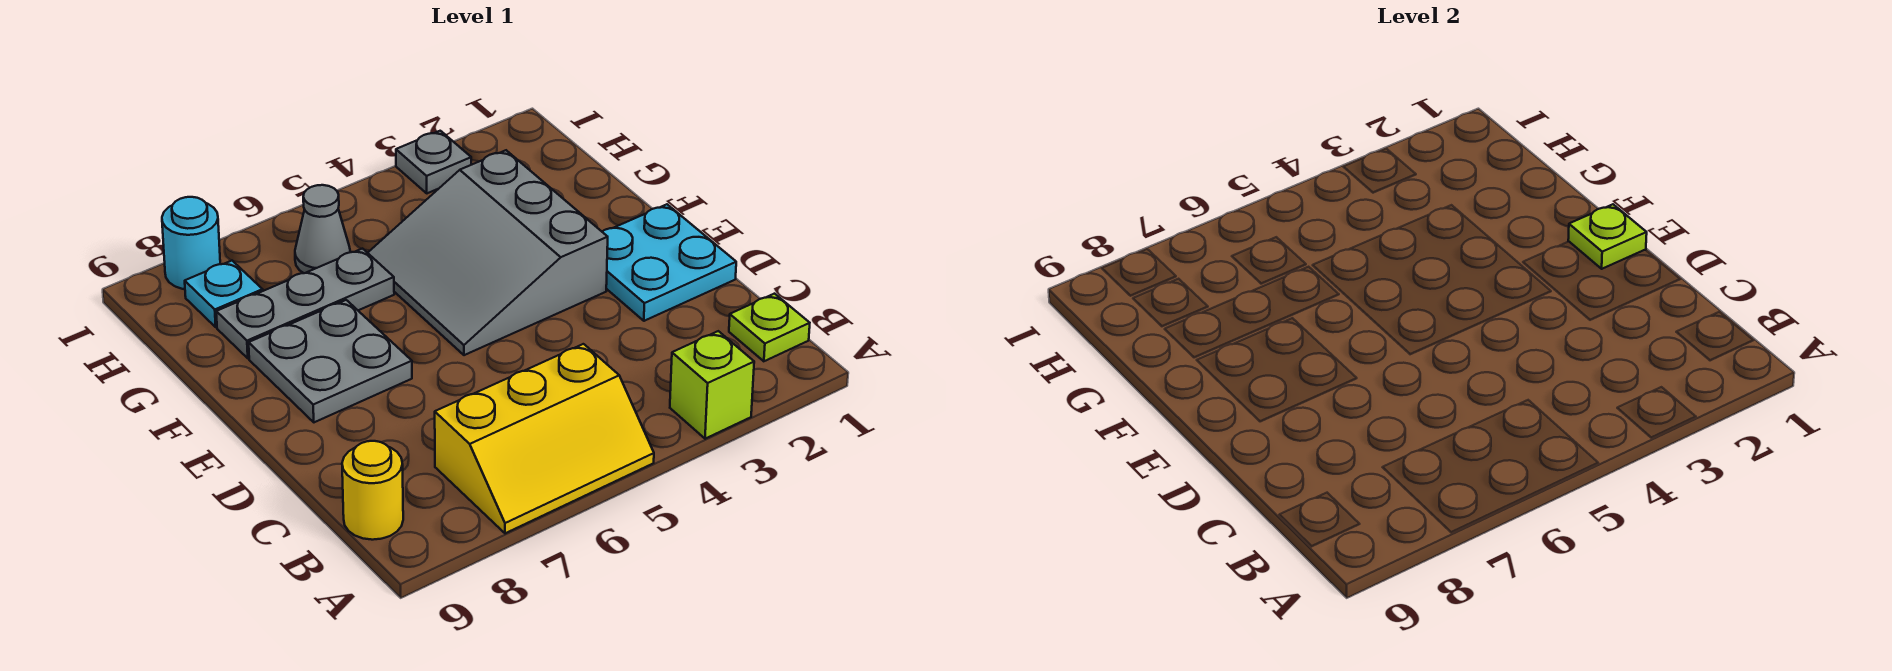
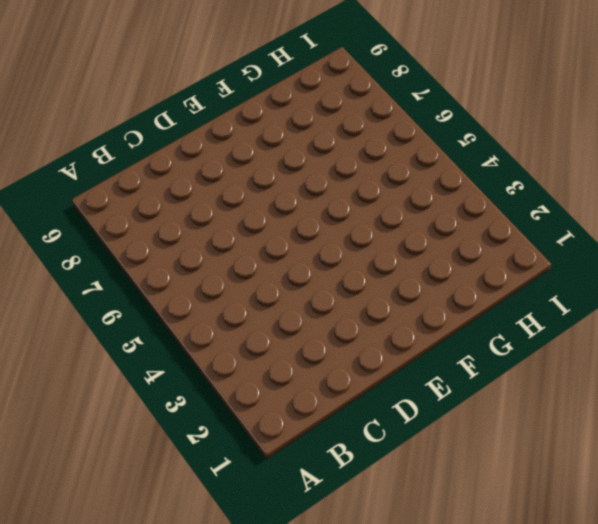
none -> lime brick A3 level 1
none -> yellow slope A5:B7 level 1 top B
none -> lime plate B1 level 1

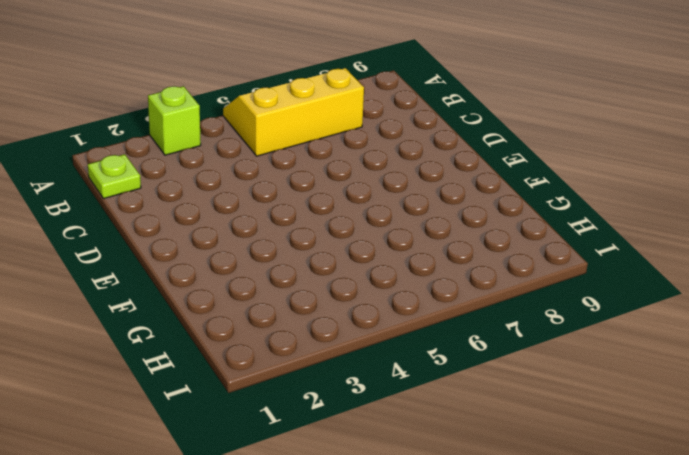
none -> yellow round brick B9 level 1
none -> cyan plate D1:E2 level 1
none -> grey slope E3:G5 level 1 top 3

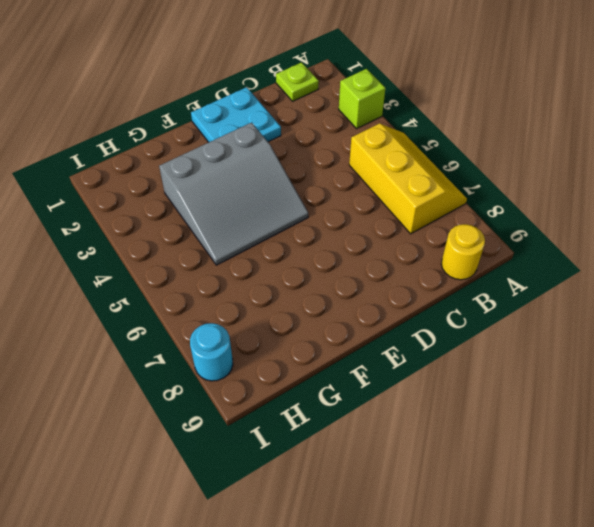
none -> grey plate E7:F8 level 1
none -> grey plate G6:G8 level 1
none -> grey cone H6 level 1

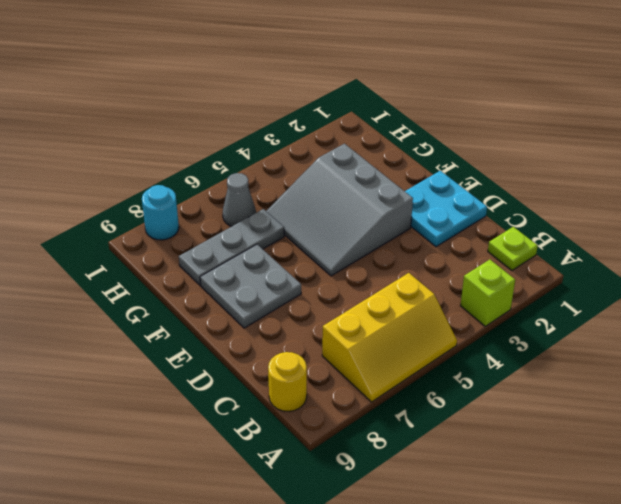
none -> cyan plate H8 level 1
none -> grey plate I3 level 1
none -> lime plate E1 level 2

